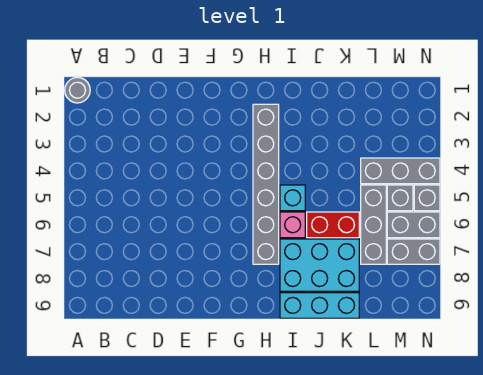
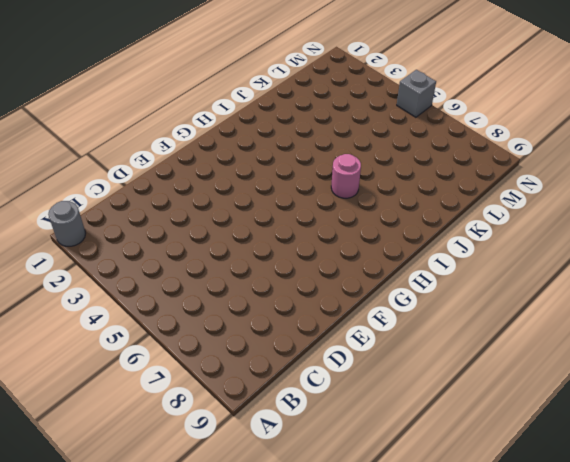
pink round brick I6 level 1 -> pink brick I6 level 1
none -> grey brick H2:H7 level 1
none -> cyan brick I5 level 1
none -> cyan brick I7:K8 level 1

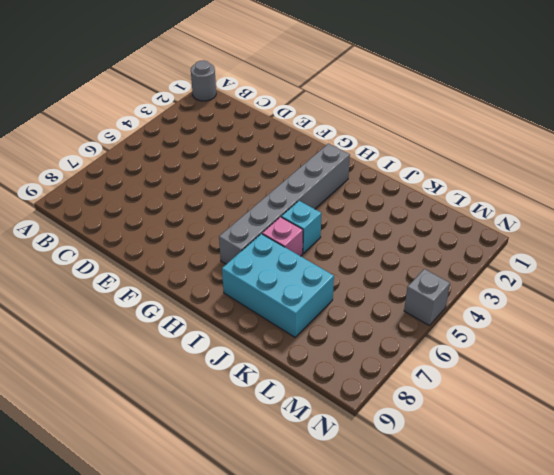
none -> cyan brick I9:K9 level 1
none -> red brick J6:K6 level 1
none -> grey brick L4:N4 level 1

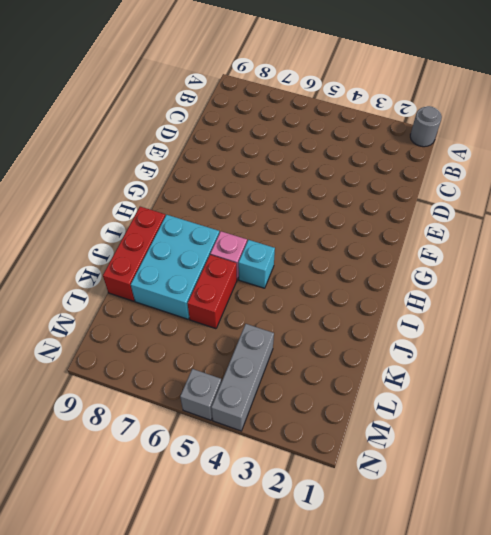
red brick I9:K9 level 1 -> cyan brick I9:K9 level 1
none -> grey brick H2:H7 level 1
none -> grey brick L5:L7 level 1
none -> grey brick M5 level 1

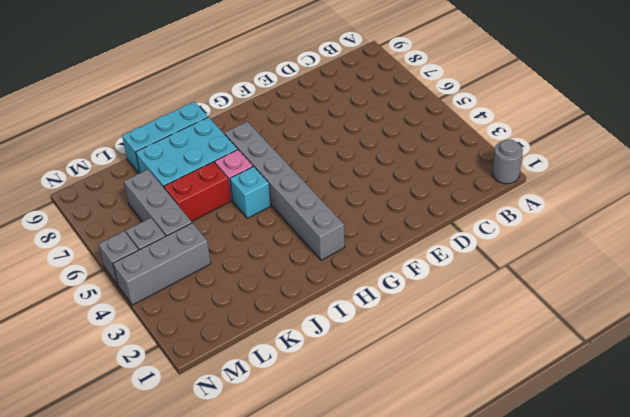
none -> grey brick M6:N6 level 1
none -> grey brick M7:N7 level 1

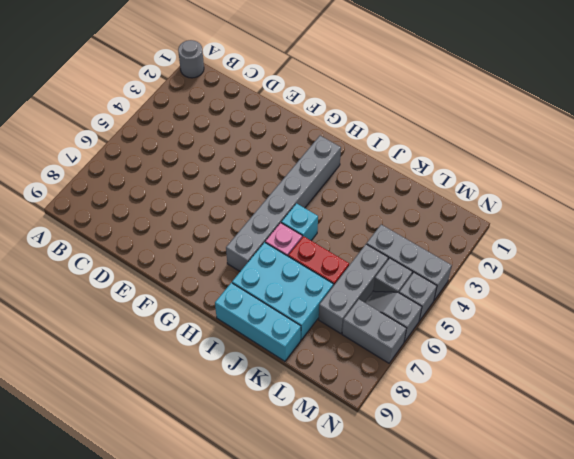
grey slope M6:N6 level 1 top N -> grey brick M6:N6 level 1

